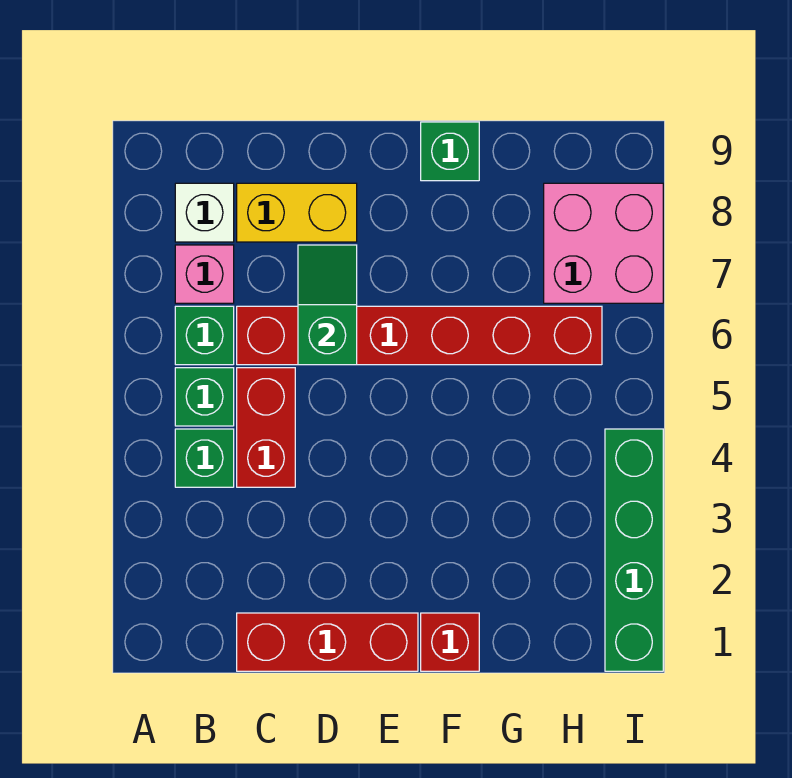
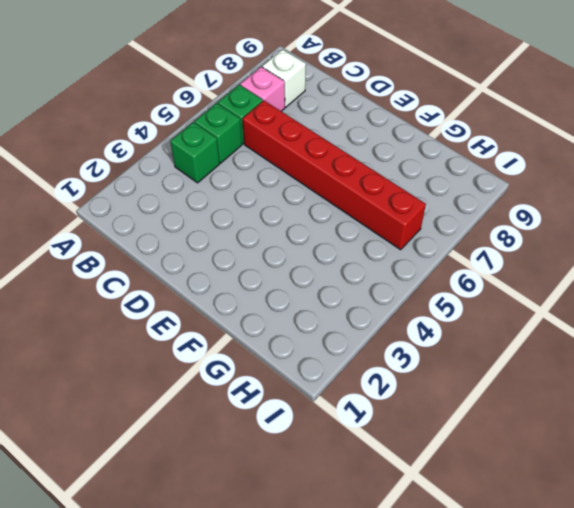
none -> red brick C1:E1 level 1
none -> red brick C4:C5 level 1
none -> yellow brick C8:D8 level 1

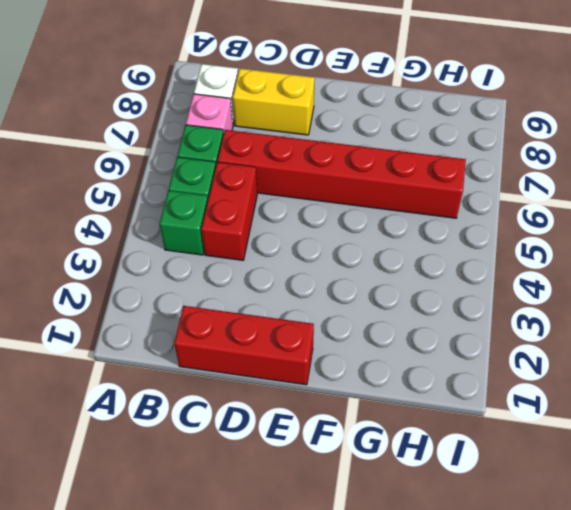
none -> red brick F1 level 1
none -> green brick F9 level 1
none -> pink brick H7:I8 level 1

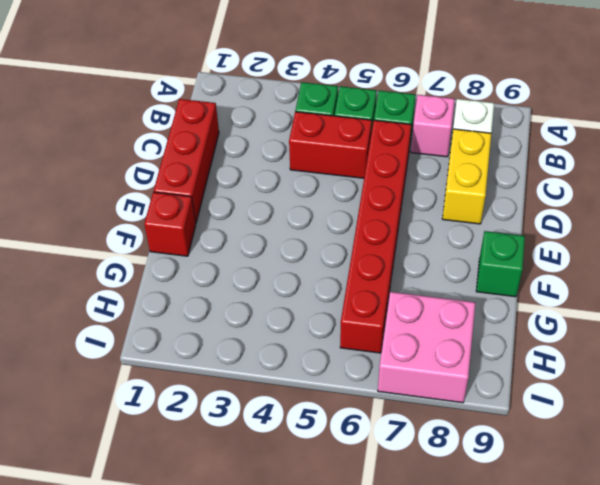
none -> green brick I1:I4 level 1
none -> green slope D6:D7 level 2 top 6

